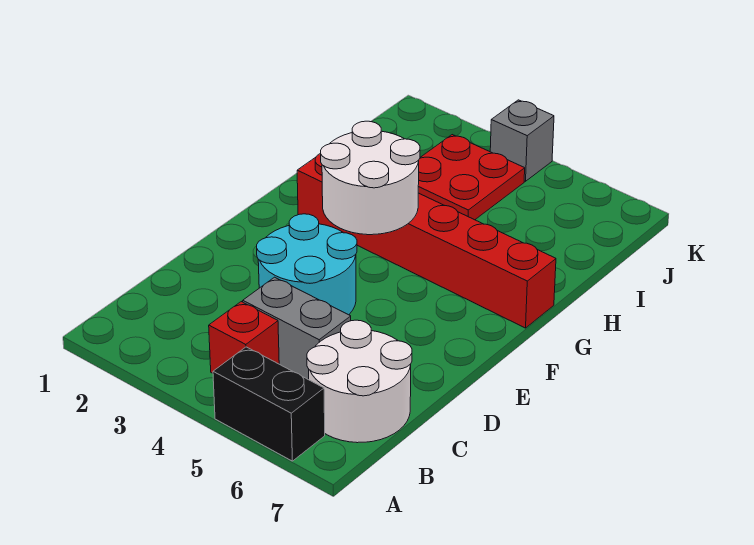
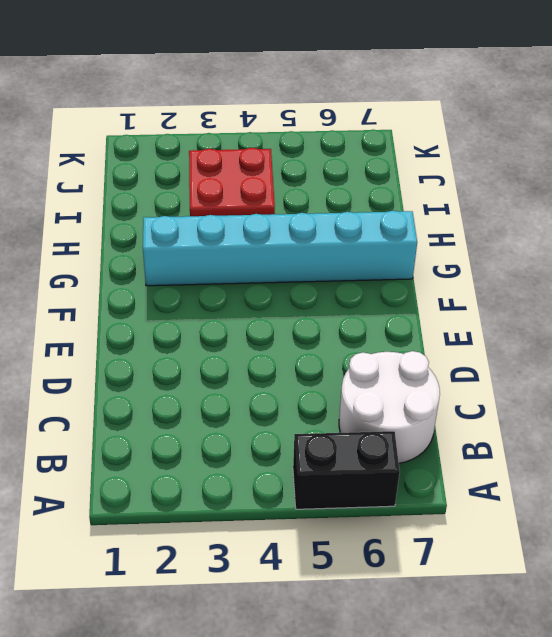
cyan brick G2:G7 level 1 -> red brick G2:G7 level 1
none -> red brick B4 level 1
none -> grey brick C4:C5 level 1

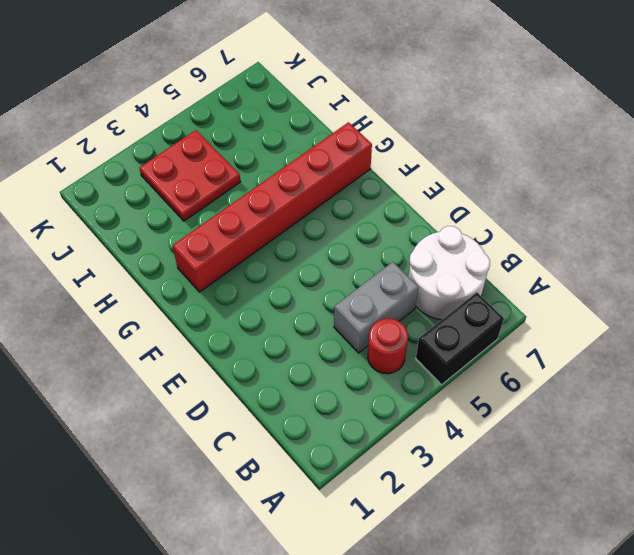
red round brick B4 level 1 -> red brick B4 level 1
none -> cyan round brick D3:E4 level 1
none -> grey brick K4 level 1

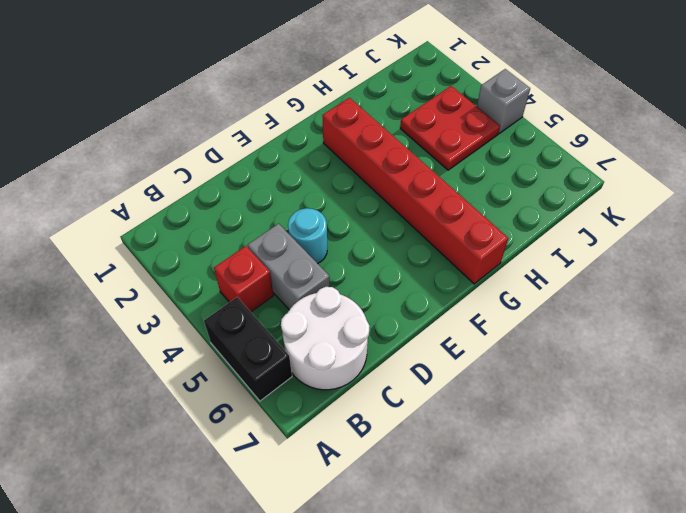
cyan round brick D4 level 1 -> cyan round brick D3:E4 level 1
none -> white round brick F3:G4 level 2

